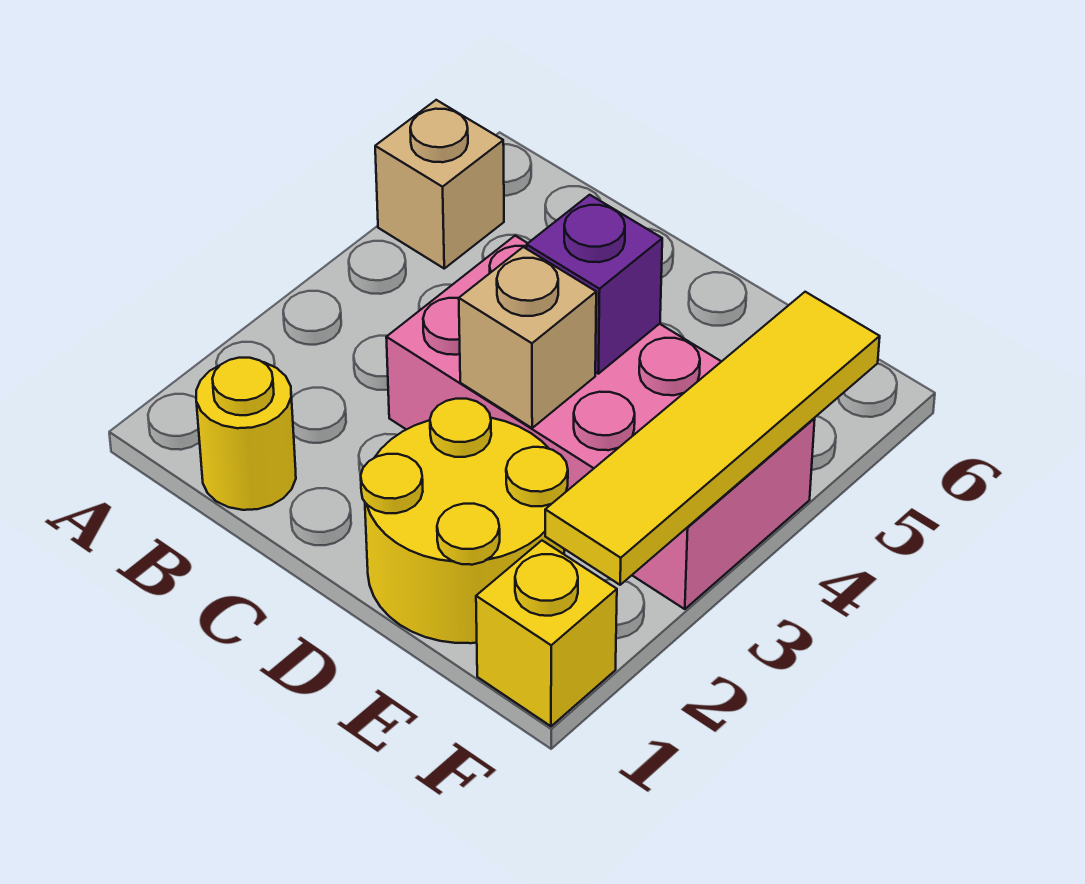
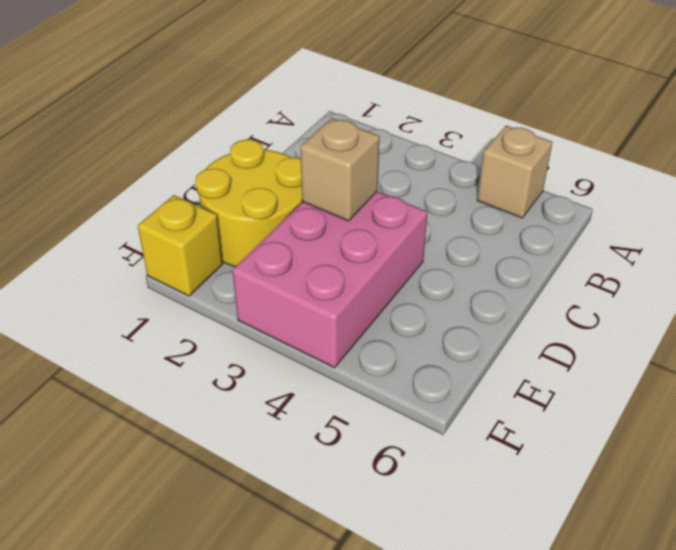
pink brick D3:F4 level 1 -> pink brick C3:F4 level 1
none -> yellow round brick B1 level 1
none -> purple brick D4 level 2

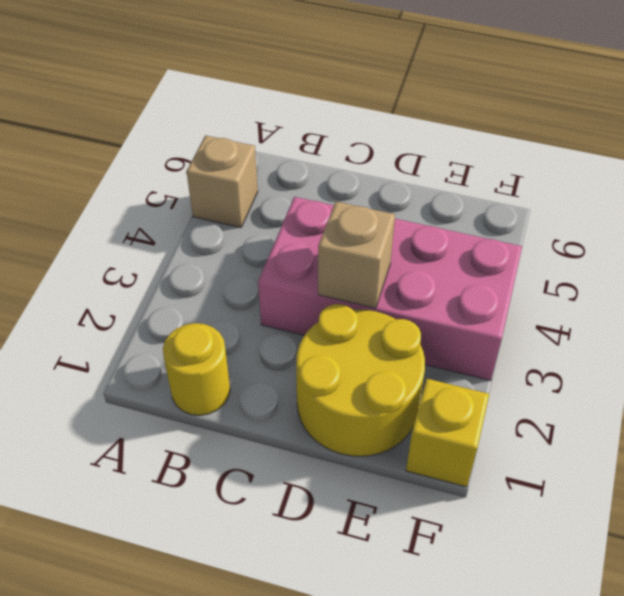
none -> purple brick D4 level 2
none -> yellow tile F2:F5 level 2

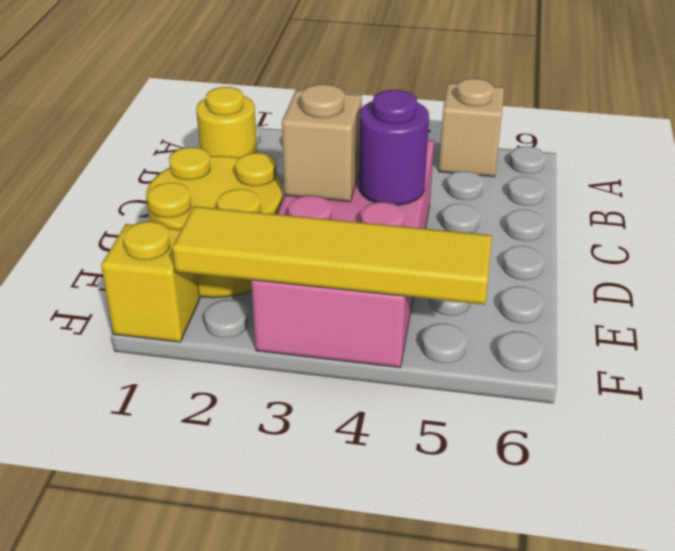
purple round brick D4 level 2 -> purple brick D4 level 2

